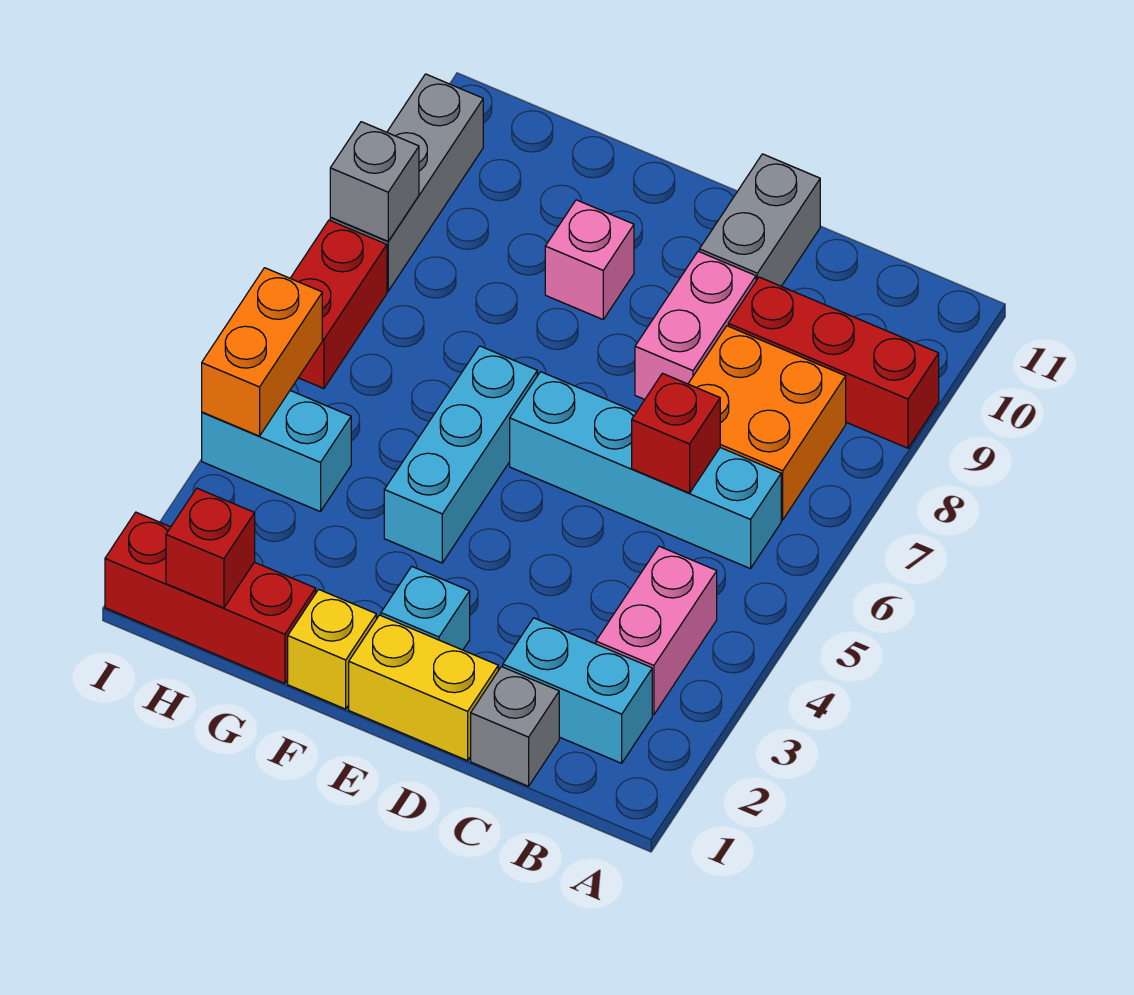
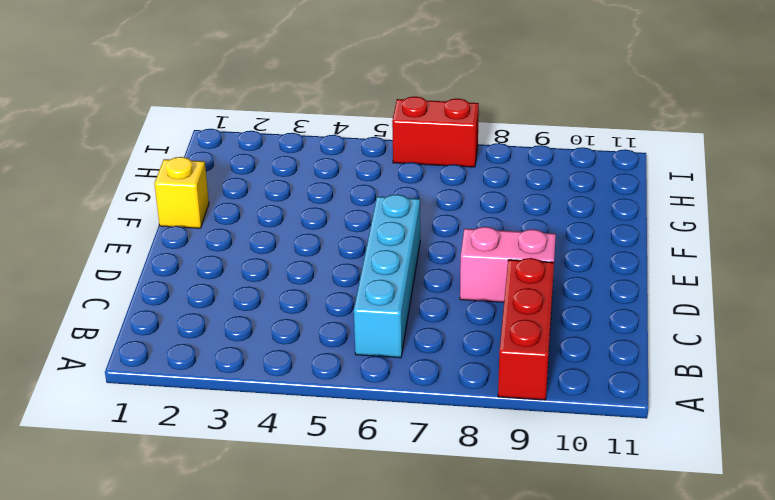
none -> cyan brick B2:C2 level 1
none -> pink brick B3:B4 level 1
none -> orange brick B7:C8 level 1

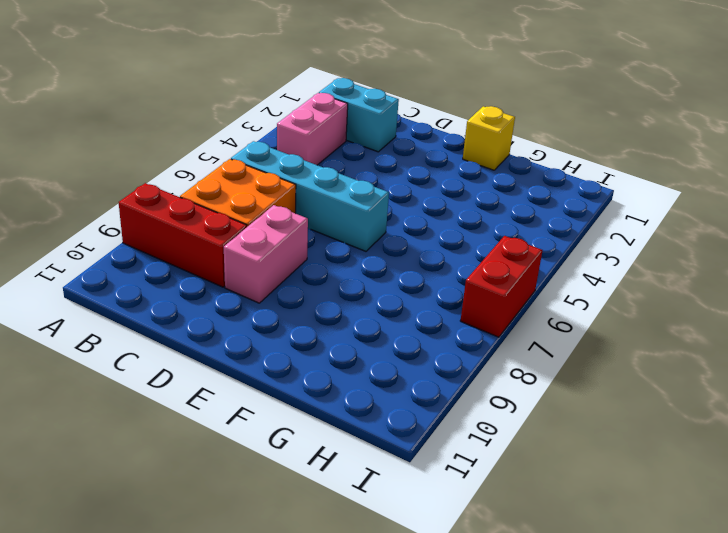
none -> grey brick C1 level 1
none -> yellow brick D1:E1 level 1
none -> grey brick D10:D11 level 1

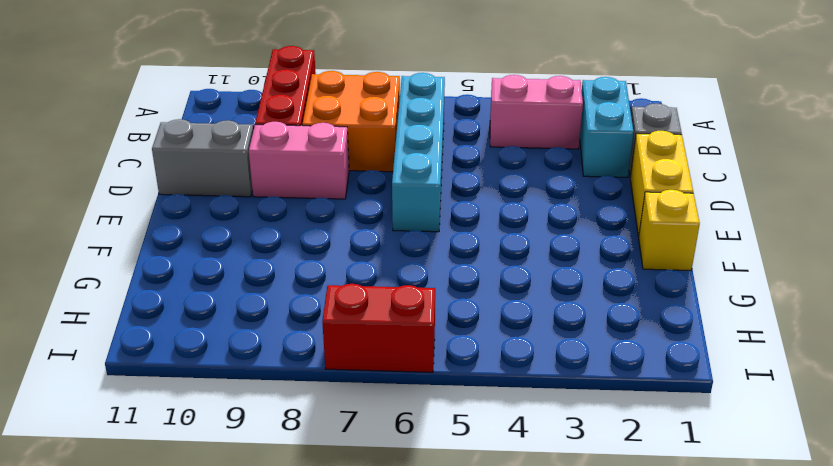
none -> cyan brick E2 level 1
none -> cyan brick F4:F6 level 1
none -> pink brick F9 level 1

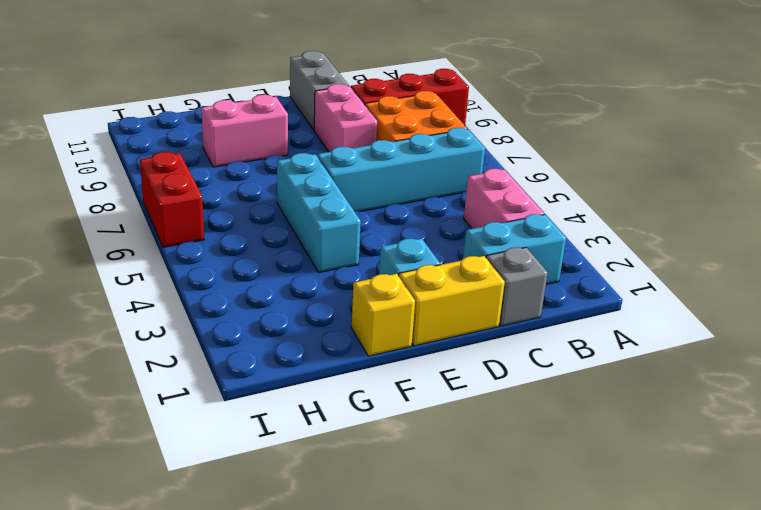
pink brick F9:G9 level 1 -> pink brick F9 level 1
none -> red brick G1:I1 level 1
none -> cyan brick H4:I4 level 1
none -> grey brick I8:I10 level 1

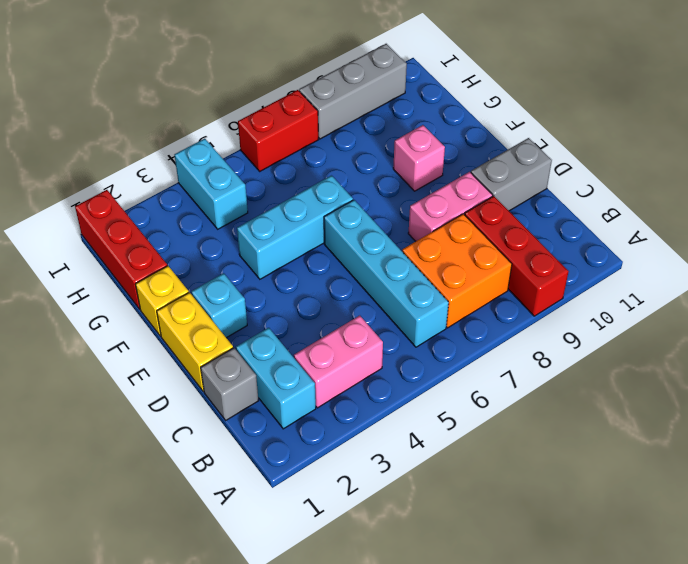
none -> red brick C6 level 2
none -> red brick H1 level 2
none -> orange brick I4:I5 level 2

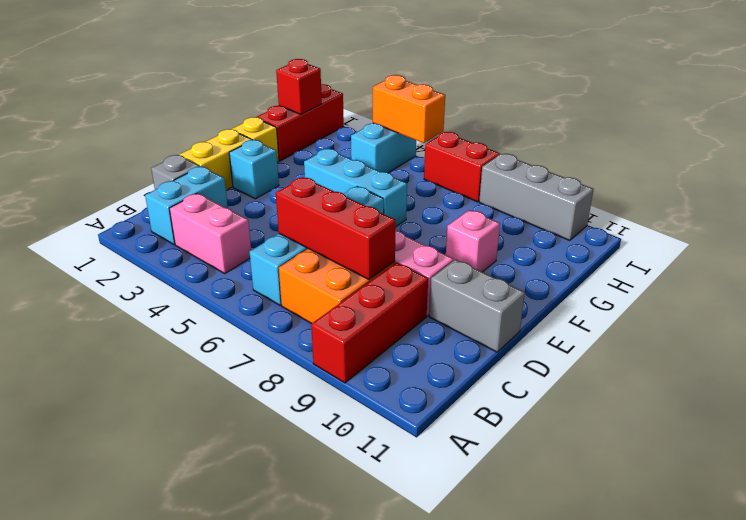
red brick C6:C8 level 2 -> red brick C6 level 2
none -> grey brick I8 level 2

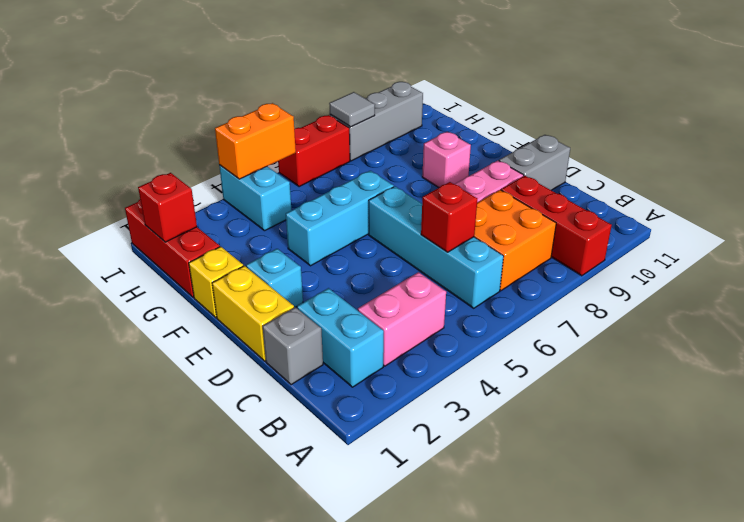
grey tile I8 level 2 -> grey brick I8 level 2

